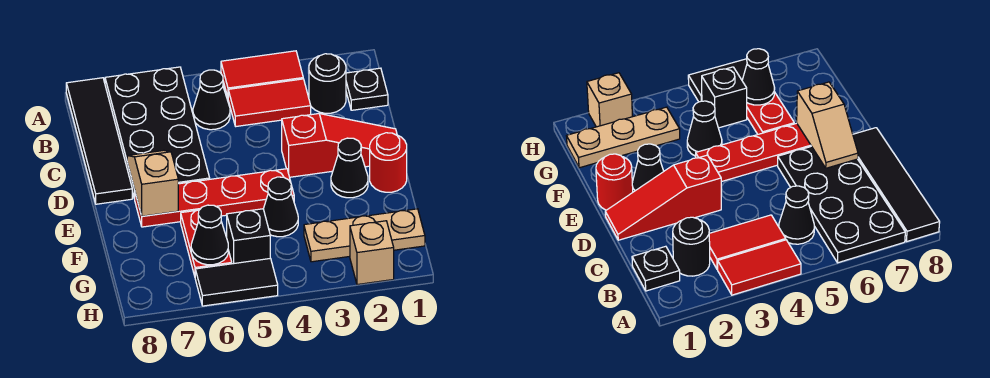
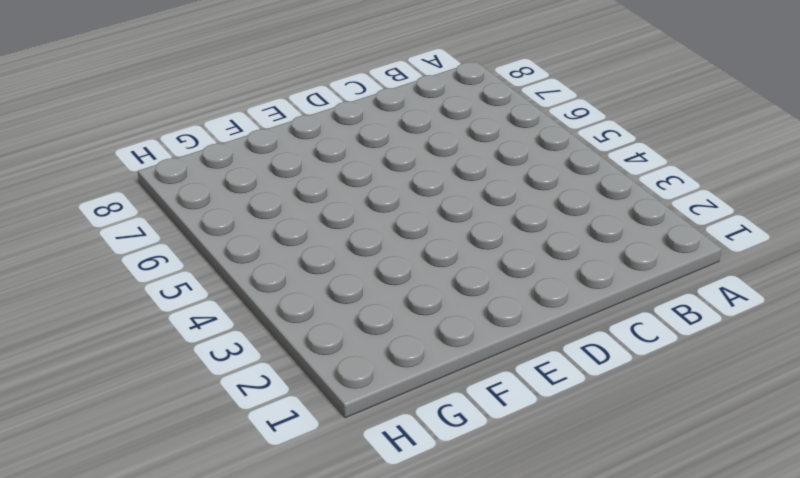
none -> red tile A3:A4 level 1
none -> black plate A6:D7 level 1
none -> black tile A8:D8 level 1

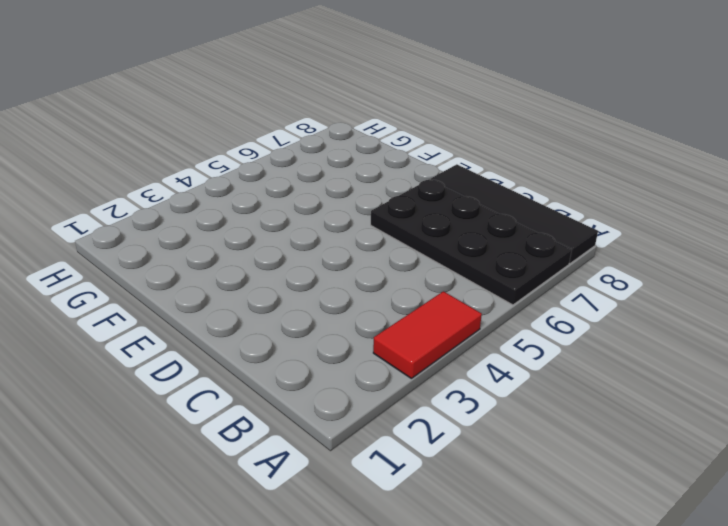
none -> black plate B1 level 1
none -> black round brick B2 level 1
none -> red tile B3:B4 level 1

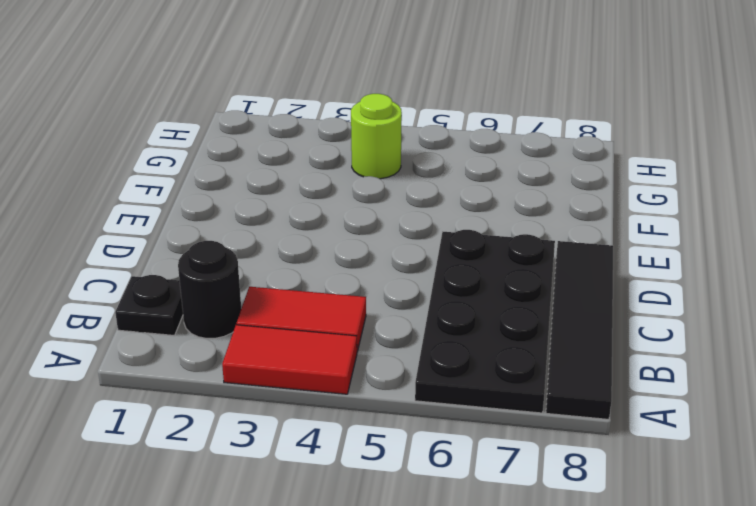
lime round brick G4 level 1 -> none
none -> black cone B5 level 1
none -> red slope D1:D3 level 1 top 3
none -> red round brick E1 level 1

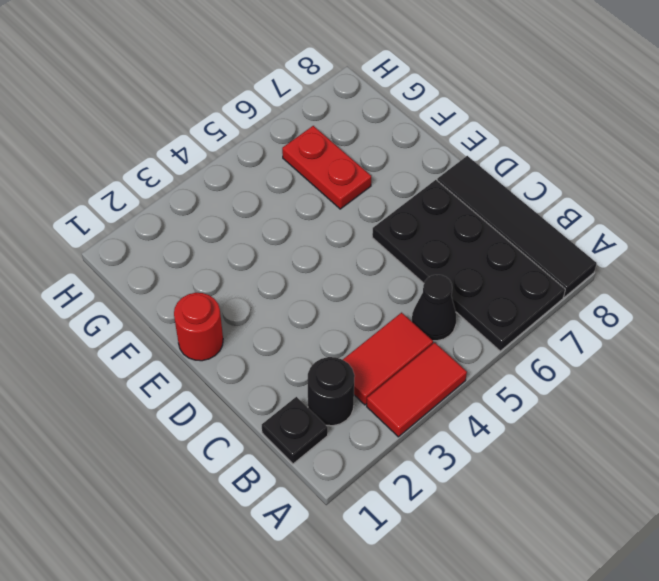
none -> red slope D1:D3 level 1 top 3
none -> black cone E2 level 1
none -> red plate E4:E7 level 1

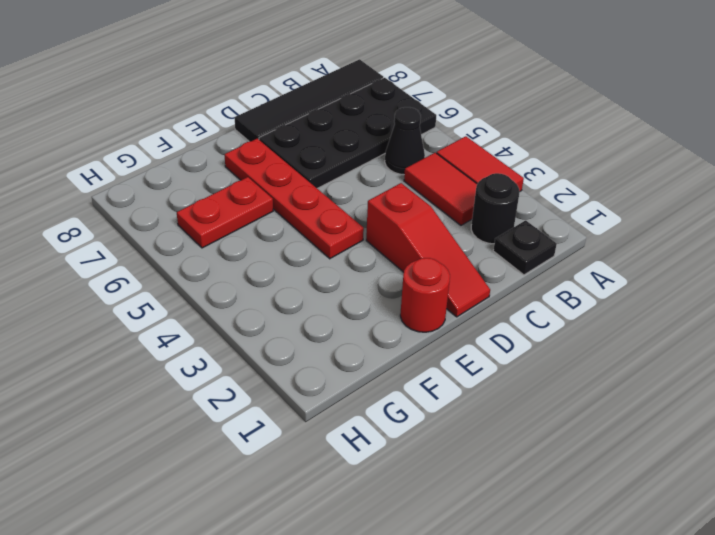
none -> black cone E2 level 1
none -> black cone F4 level 1
none -> tan plate G1:G3 level 1

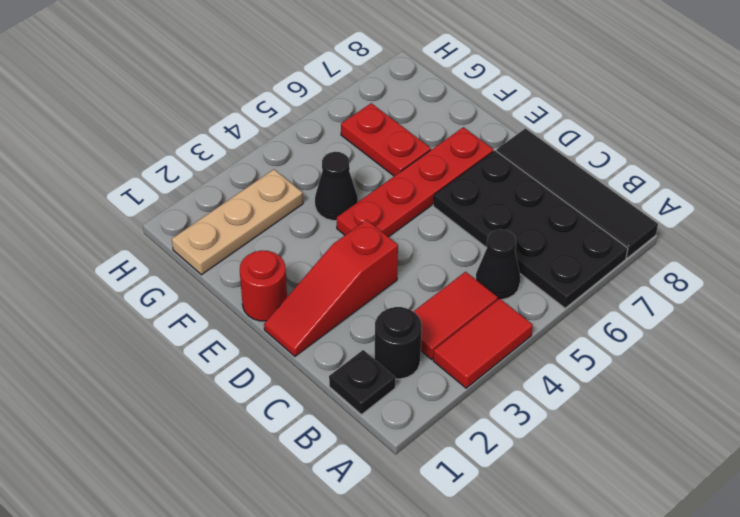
none -> black cone E2 level 1
none -> black brick G5 level 1
none -> tan brick H2 level 1

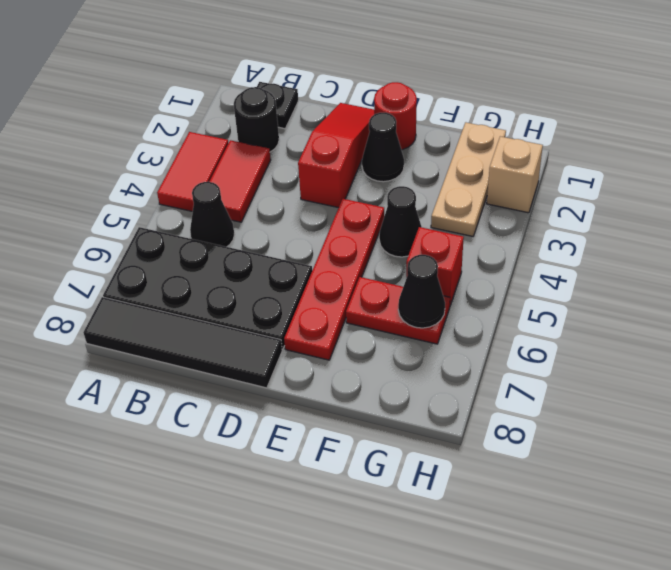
red brick G5 level 1 -> black brick G5 level 1
none -> black tile H5:H6 level 1
none -> tan slope D7:E7 level 2 top E

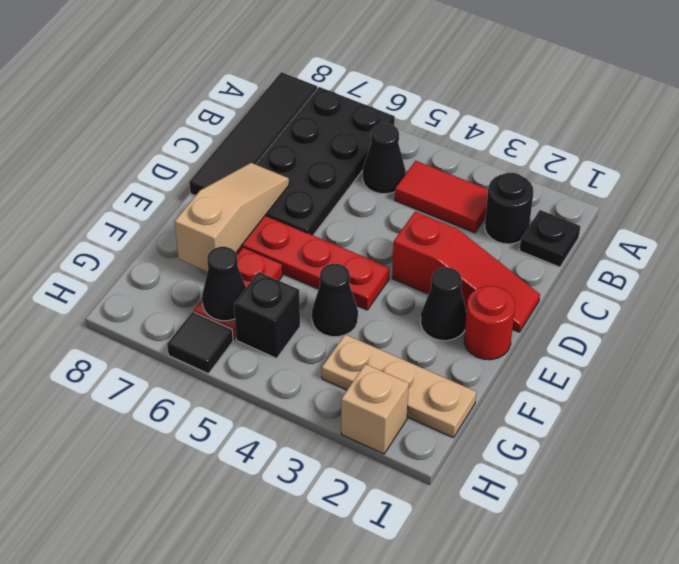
tan slope D7:F7 level 2 top F -> tan slope D7:E7 level 2 top E
black tile H6 level 1 -> black tile H5:H6 level 1
none -> red tile A3:A4 level 1

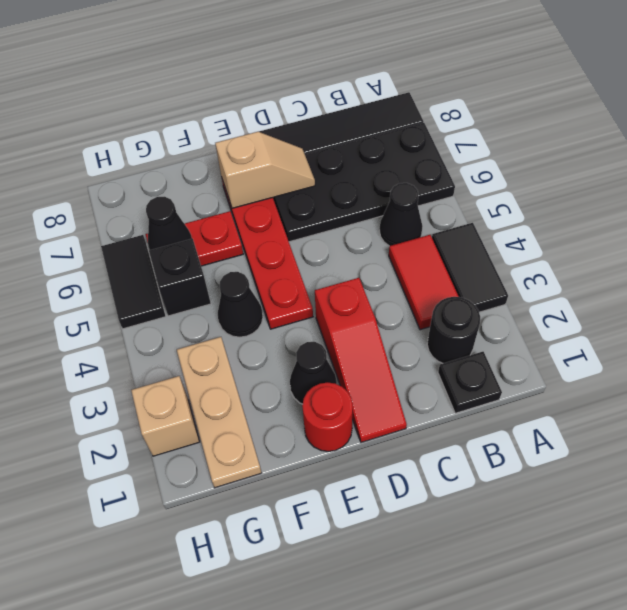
black tile A3:A4 level 1 -> red tile A3:A4 level 1

